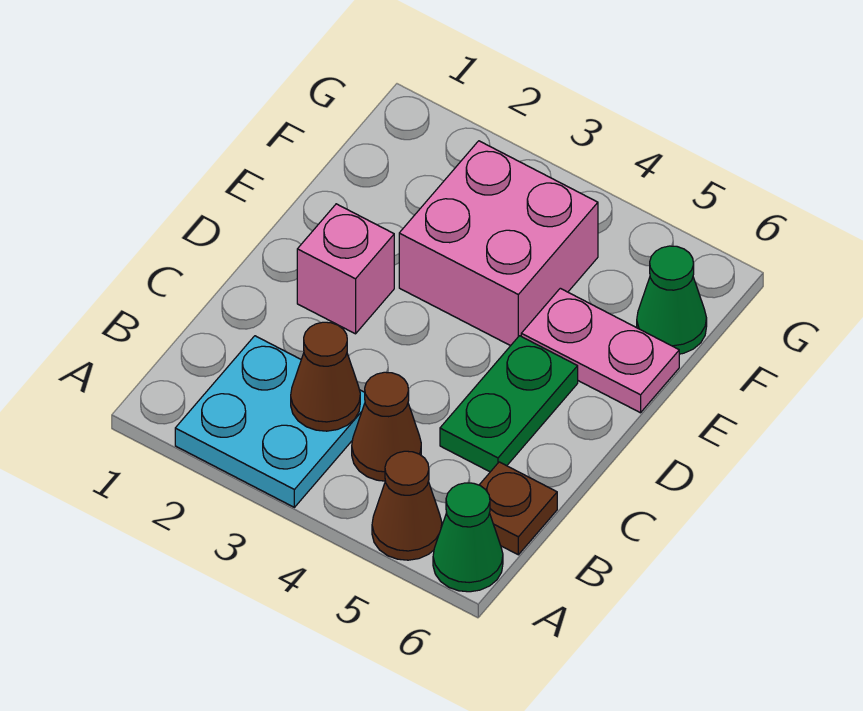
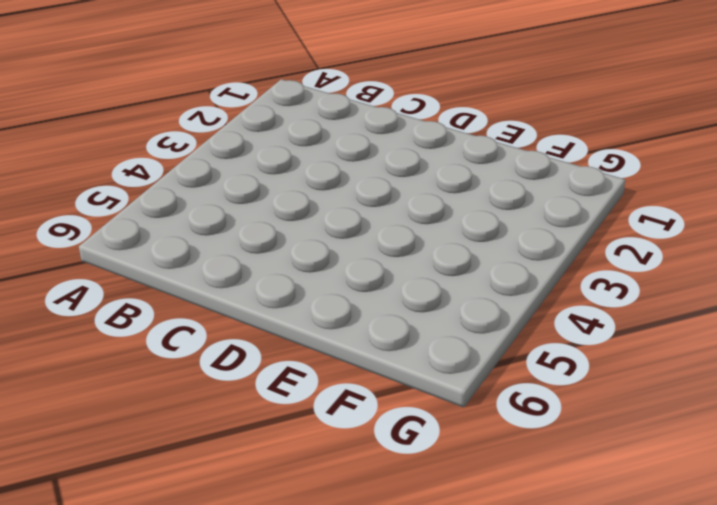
none -> cyan plate A2:B3 level 1
none -> brown cone A5 level 1

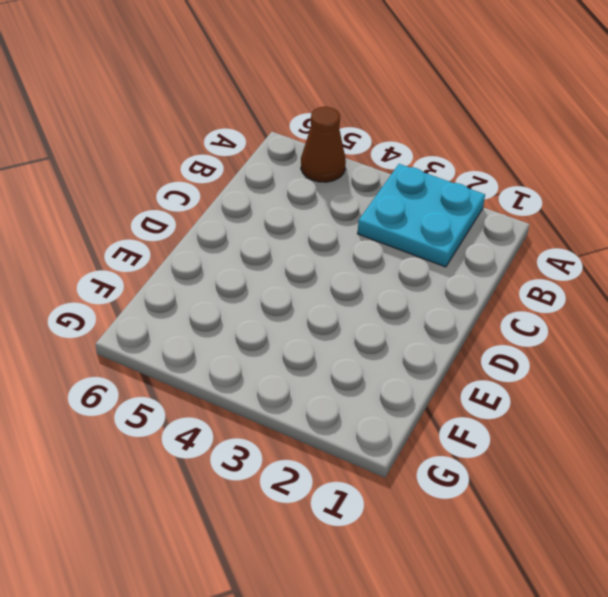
none -> green cone A6 level 1
none -> brown cone B4 level 1

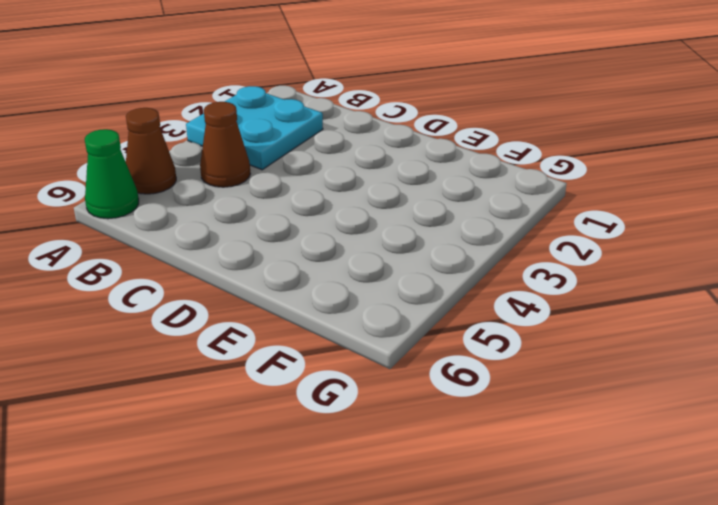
none -> brown plate B6 level 1
none -> green plate C5:D5 level 1

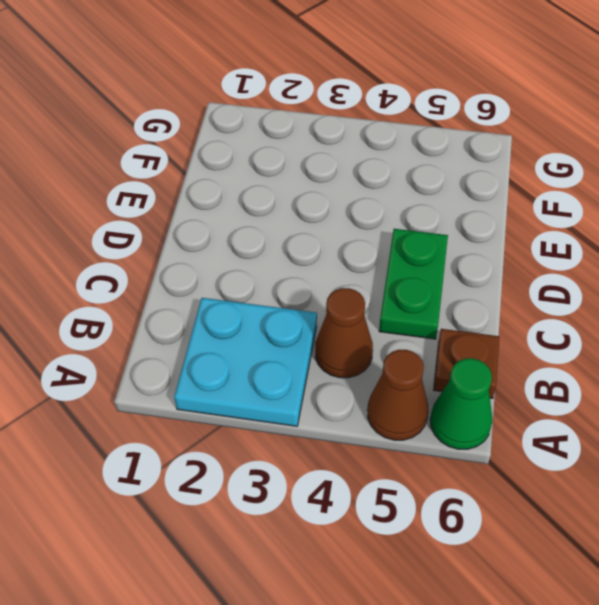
none -> pink brick D2 level 1
none -> pink brick E3:F4 level 1

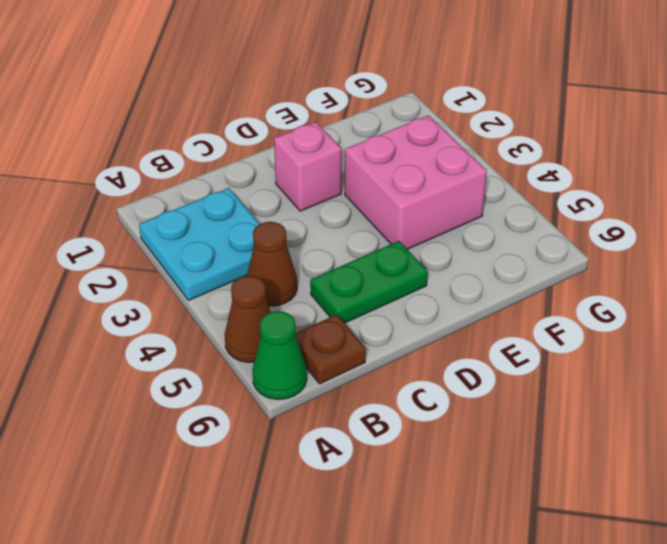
none -> pink plate E5:E6 level 1
none -> green cone F6 level 1

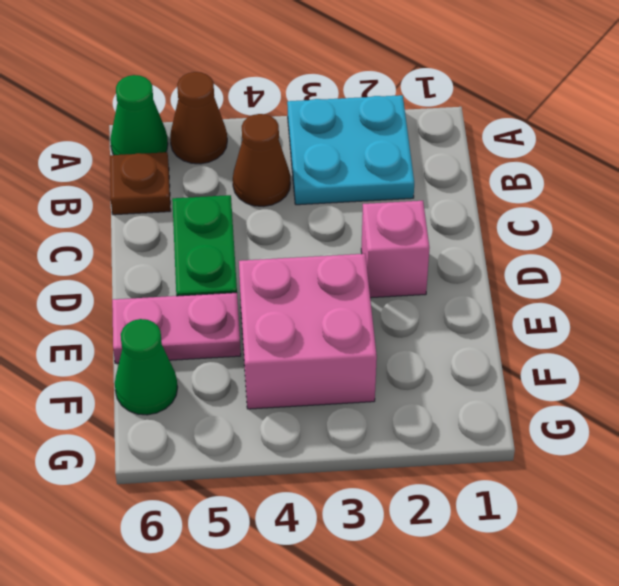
none -> brown cone B3 level 2

